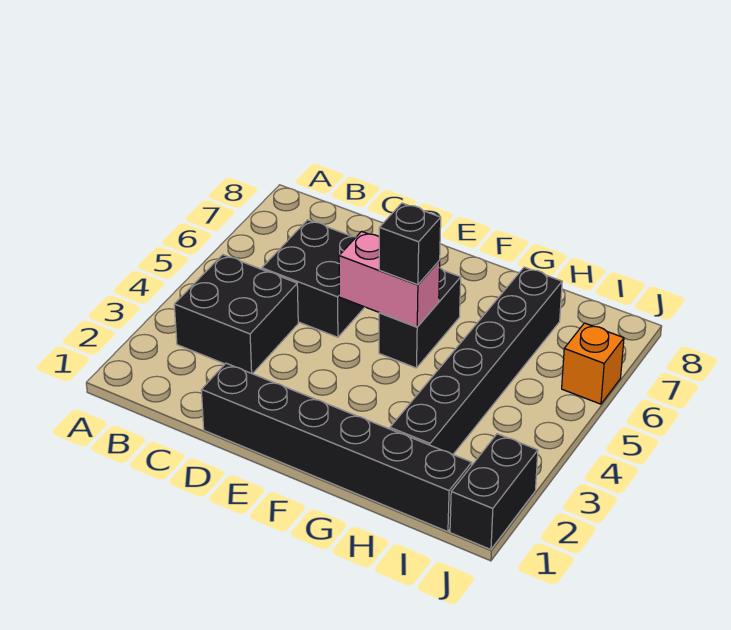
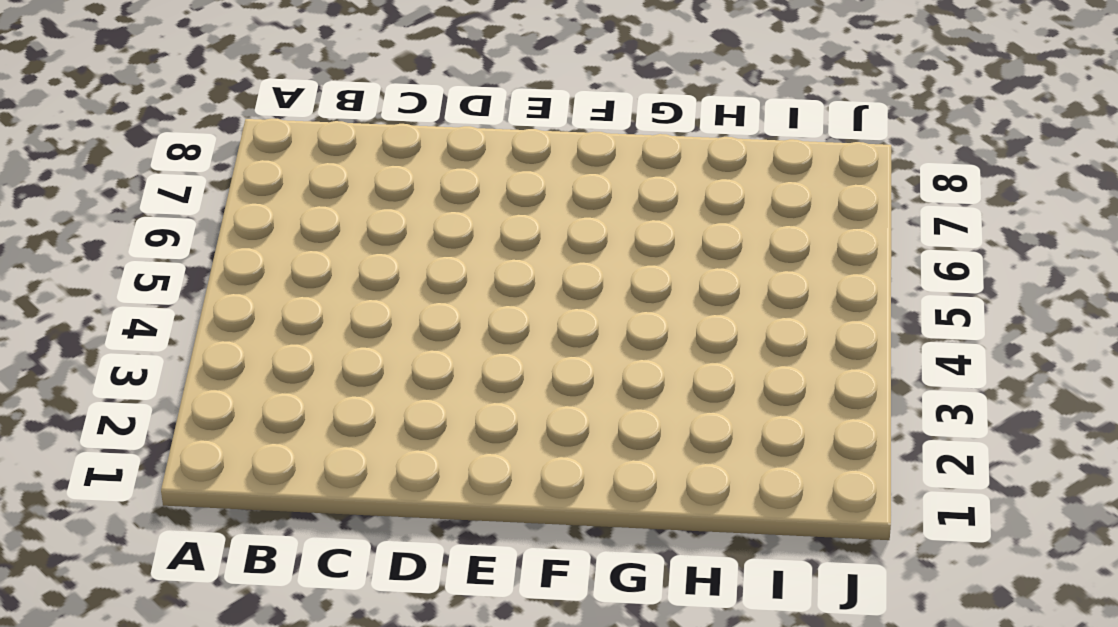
none -> black brick B3:C4 level 1
none -> black brick C5:D6 level 1

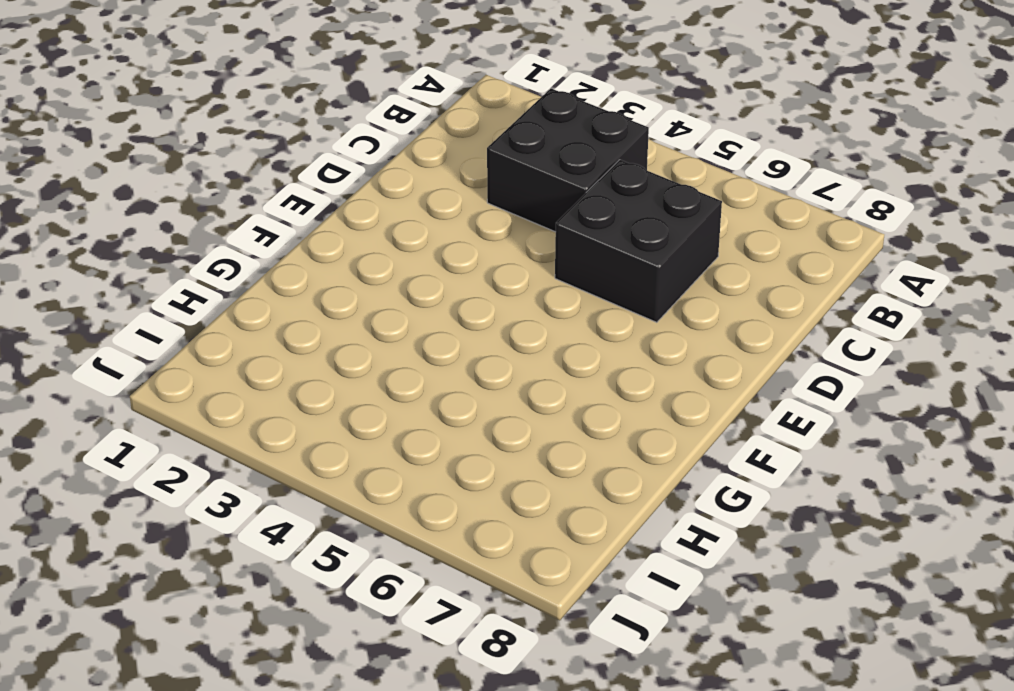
none -> black brick D1:I1 level 1
none -> black brick F5:F6 level 1

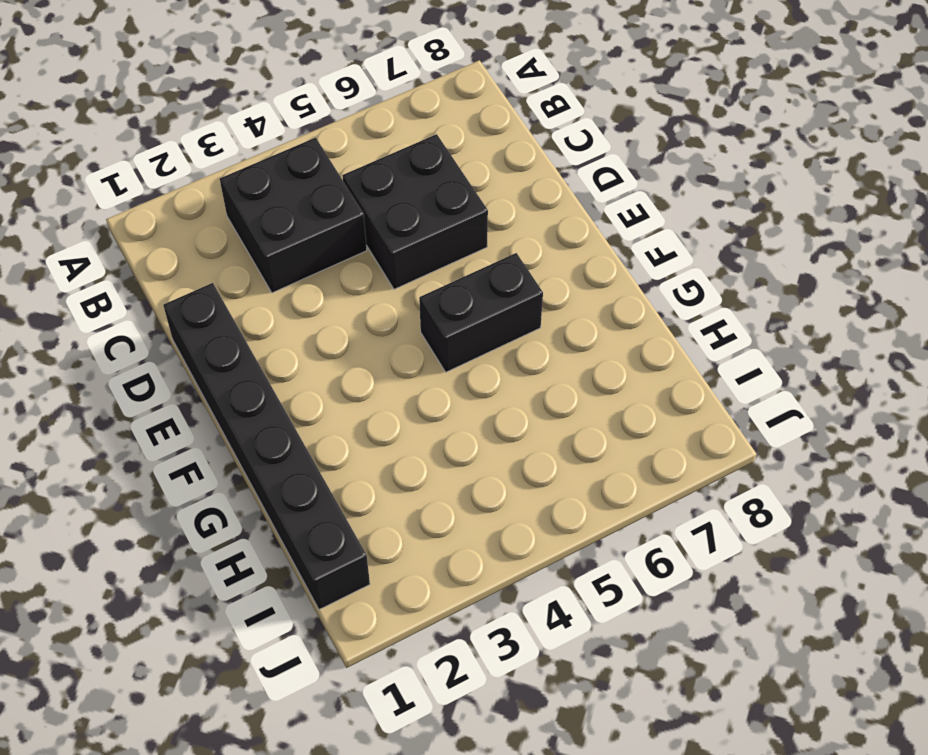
none -> black brick H2:H7 level 1
none -> black brick J1:J2 level 1

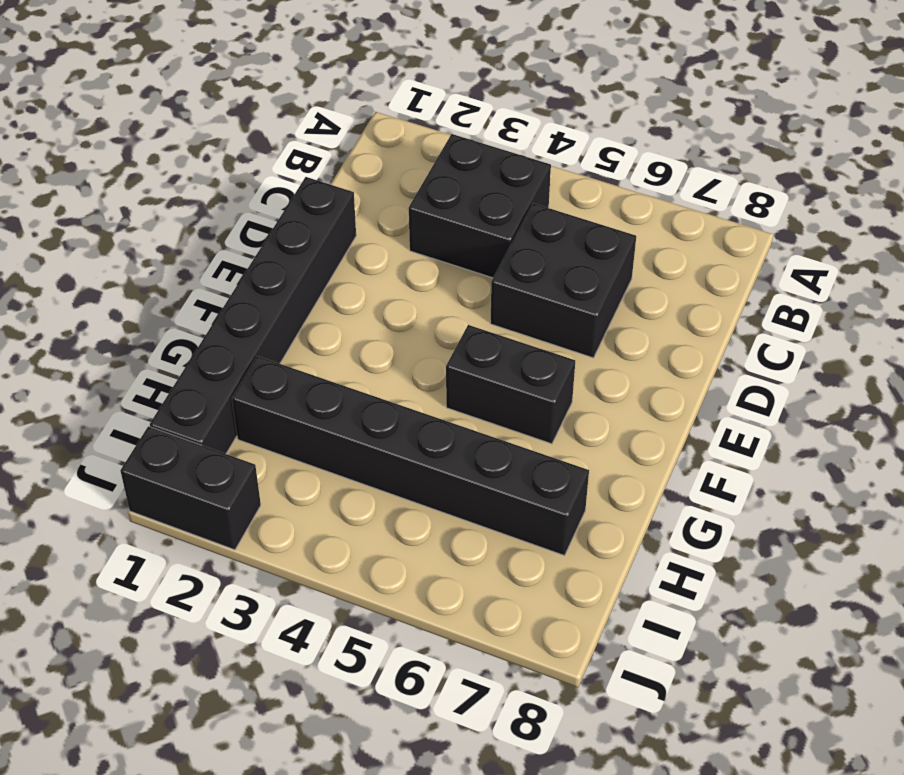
none -> orange brick J6 level 1
none -> pink brick E5:F5 level 2

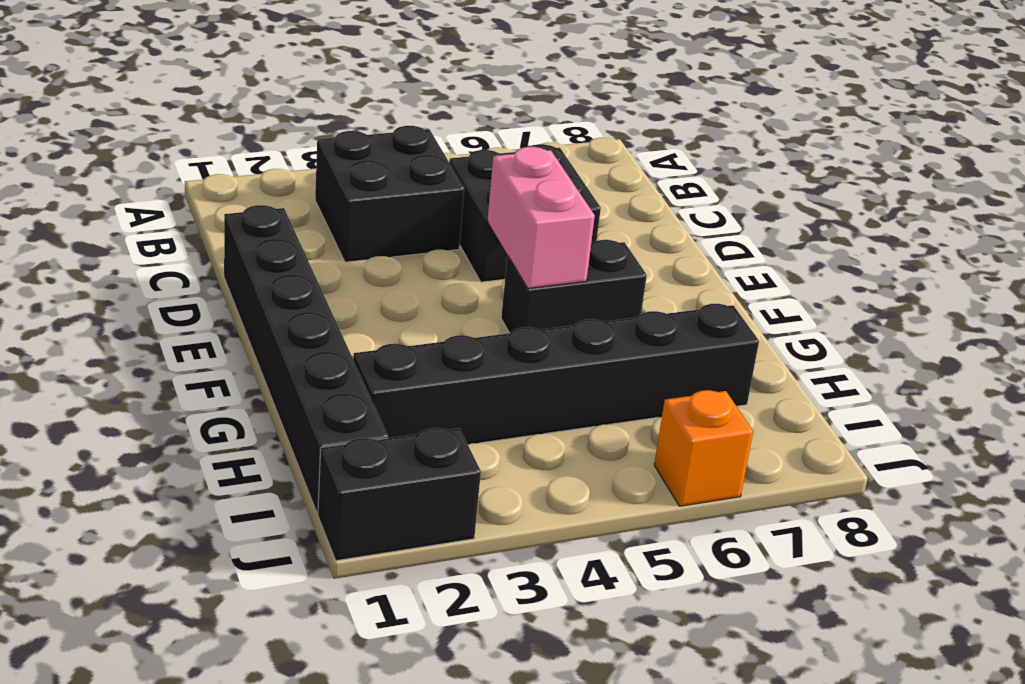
none -> black brick F5 level 3

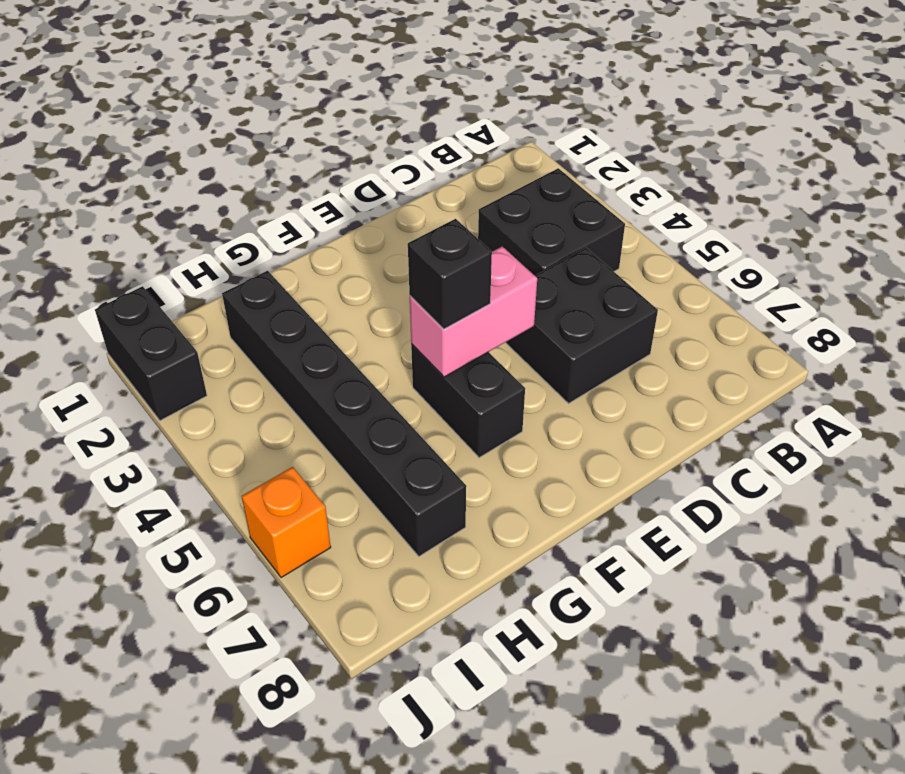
none -> black brick D1:I1 level 1

